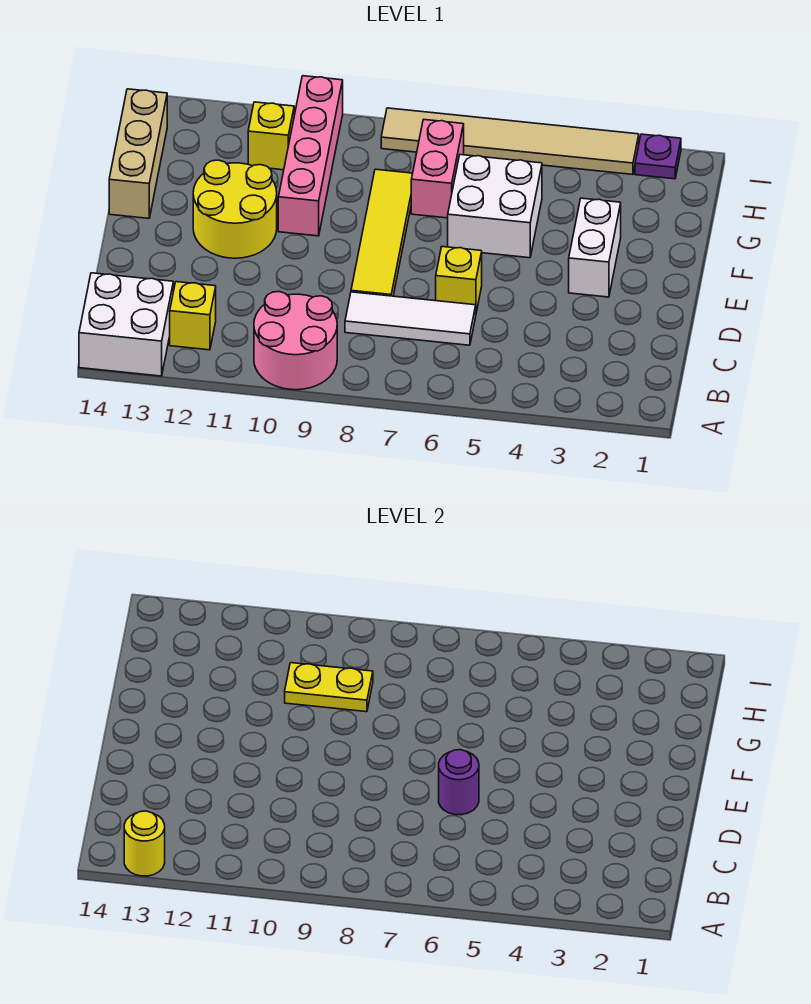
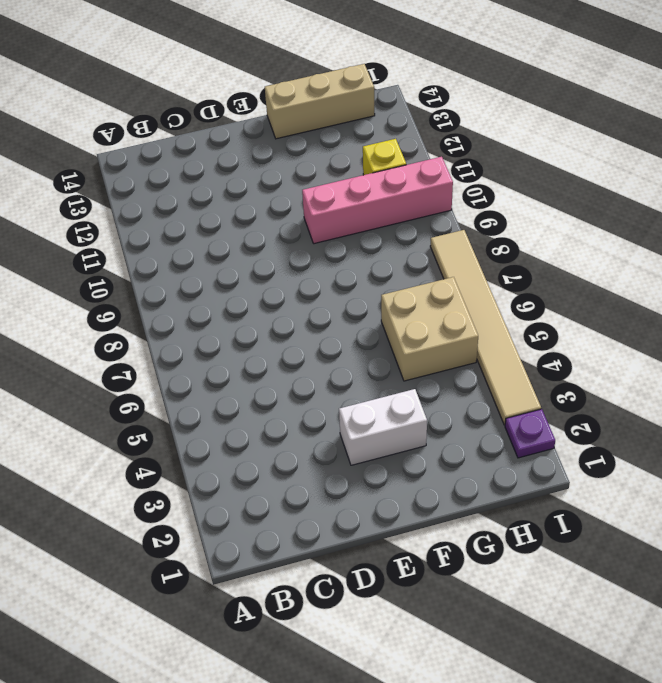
tan brick G5:H6 level 1 -> white brick F5:G6 level 1
none -> pink round brick A9:B10 level 1
none -> white brick A13:B14 level 1
none -> yellow brick B12 level 1

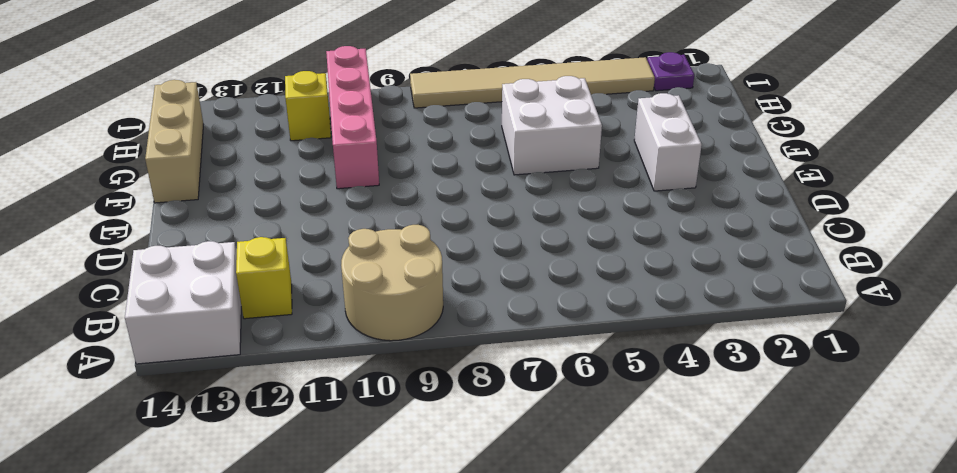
tan round brick A9:B10 level 1 -> pink round brick A9:B10 level 1
none -> white tile C6:C8 level 1
none -> yellow brick D6 level 1
none -> yellow tile D8:G8 level 1

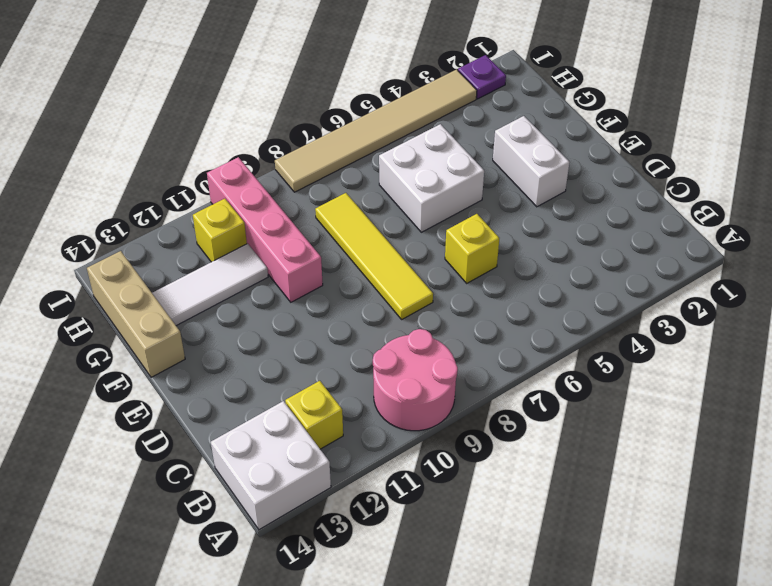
white tile G11:G13 level 1 -> white tile C6:C8 level 1
none -> yellow round brick E11:F12 level 1
none -> pink brick G7:H7 level 1
none -> yellow round brick A13 level 2

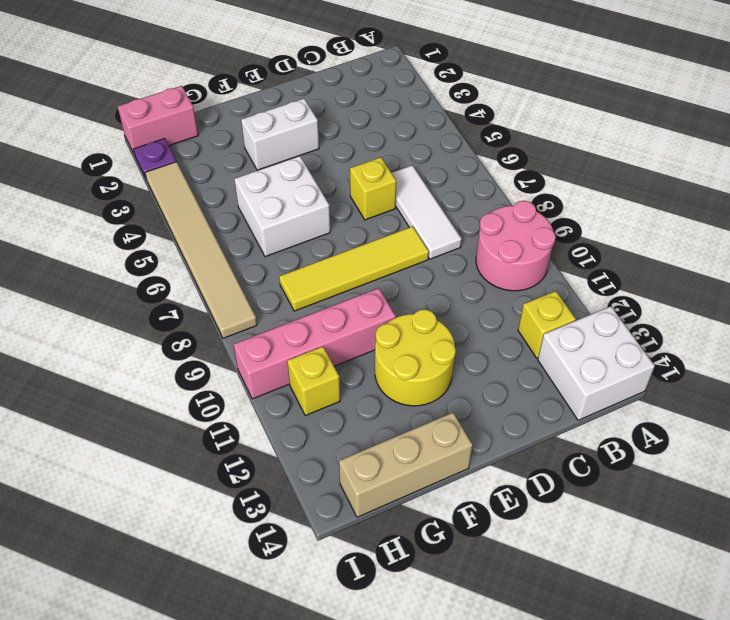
pink brick H1:I1 level 1 -> pink brick G7:H7 level 1
none -> yellow round brick A13 level 2
none -> purple round brick D6 level 2
none -> yellow plate G9:G10 level 2

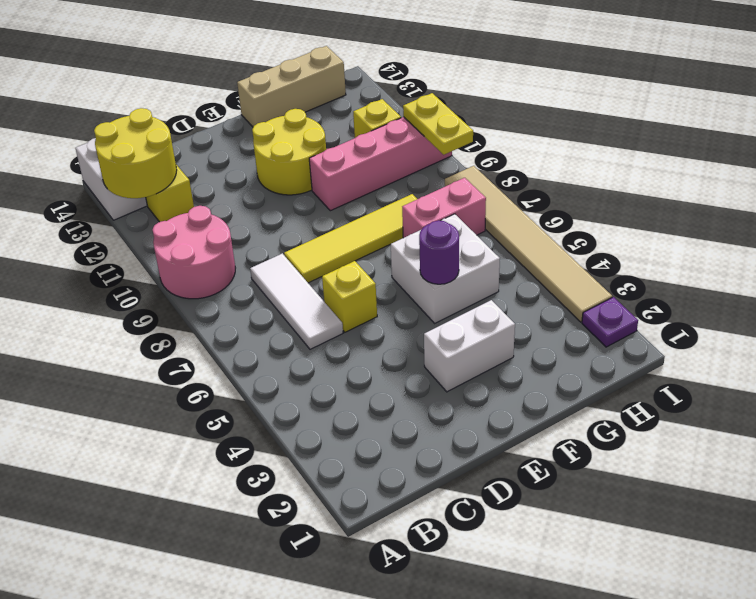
yellow round brick A12:B13 level 2 -> yellow round brick A13 level 2
purple round brick F5 level 2 -> purple round brick D6 level 2
yellow plate I9:I10 level 2 -> yellow plate G9:G10 level 2

